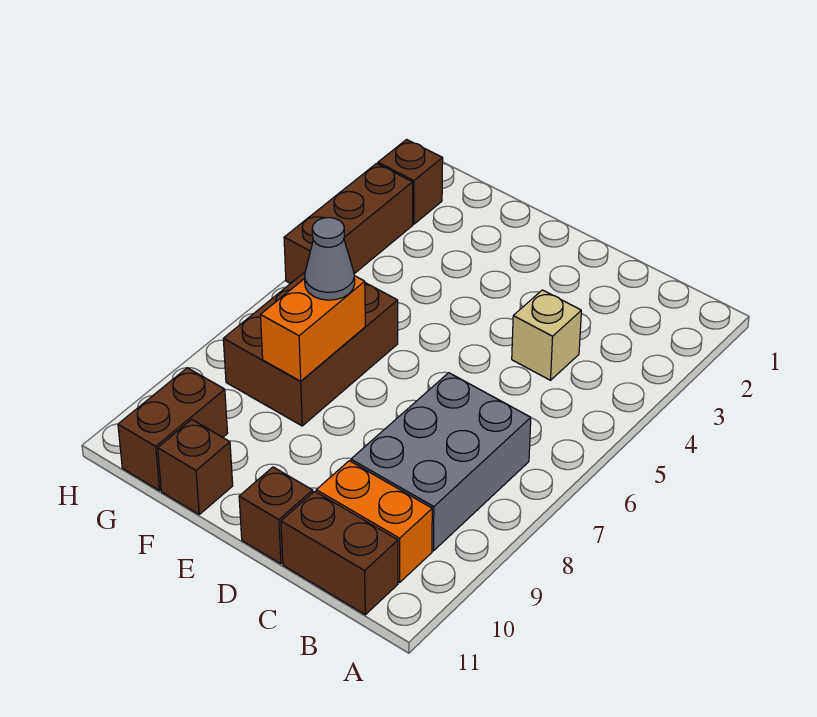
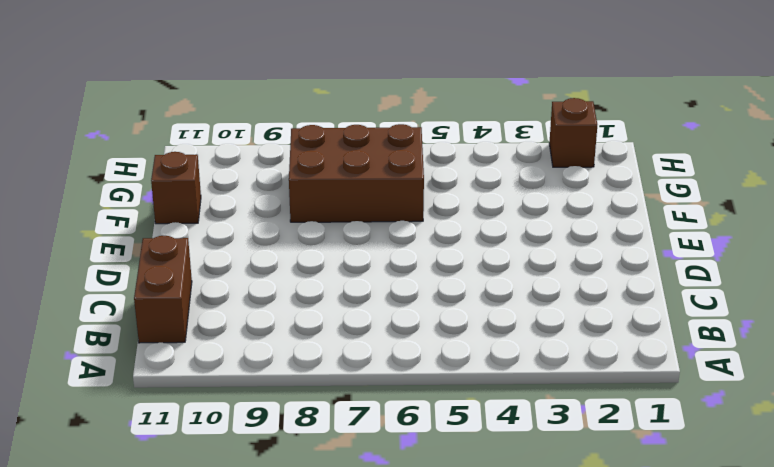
none -> grey brick B7:C9 level 1
none -> orange brick B10:C10 level 1
none -> tan brick C4 level 1

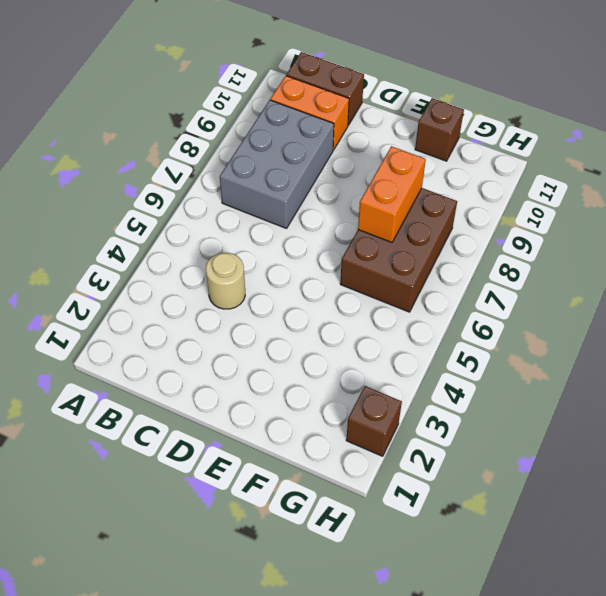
tan round brick C4 level 1 -> tan brick C4 level 1
none -> brown brick D11 level 1
none -> brown brick G10:G11 level 1
none -> brown brick H3:H5 level 1

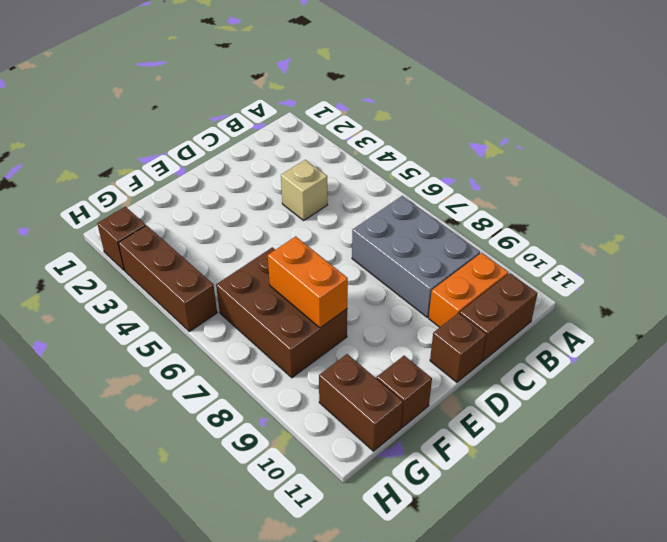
none -> grey cone F7 level 3

